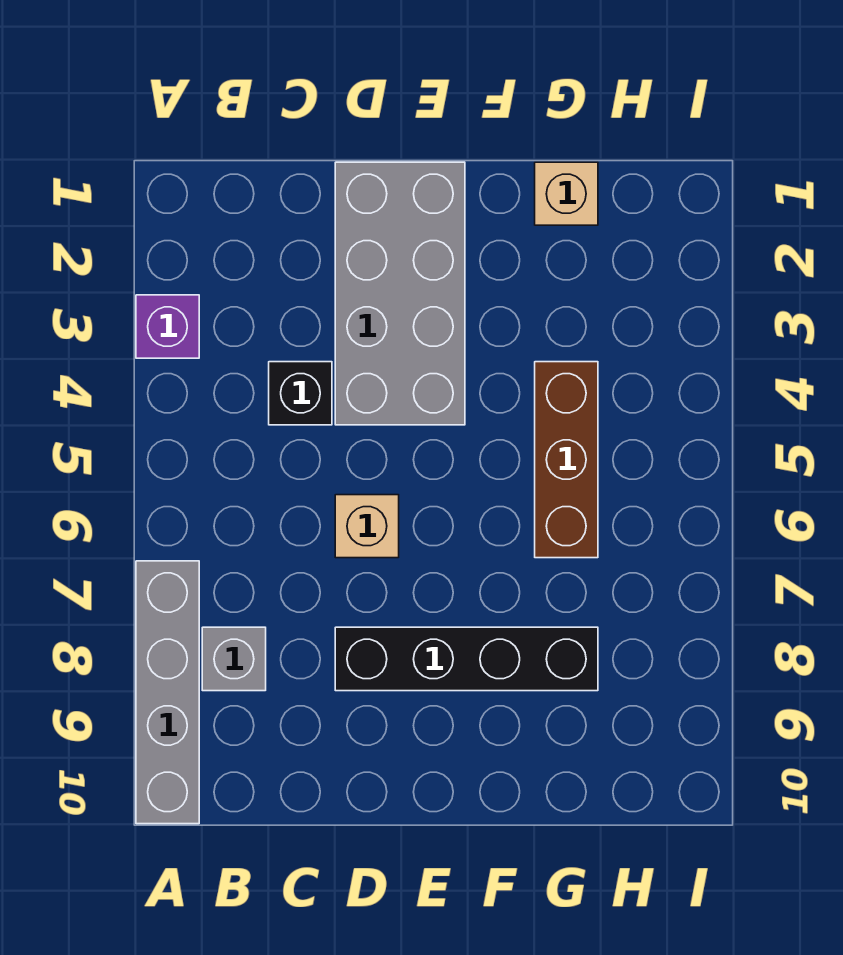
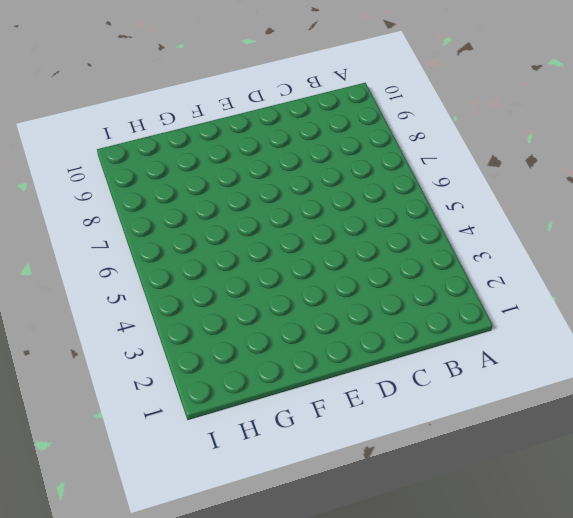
none -> purple brick A3 level 1
none -> grey brick A7:A10 level 1

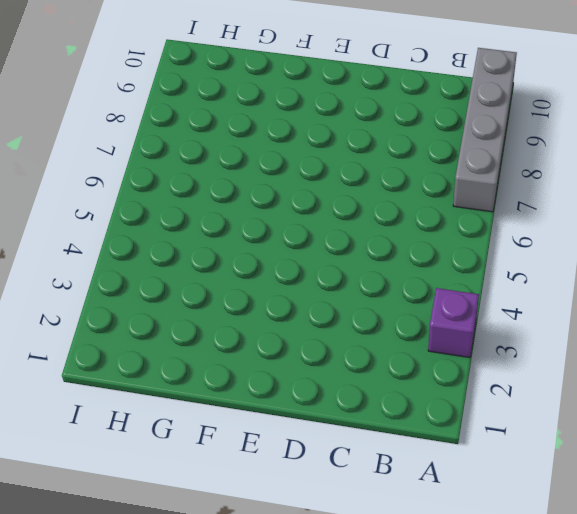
none -> grey brick B8 level 1
none -> black brick C4 level 1

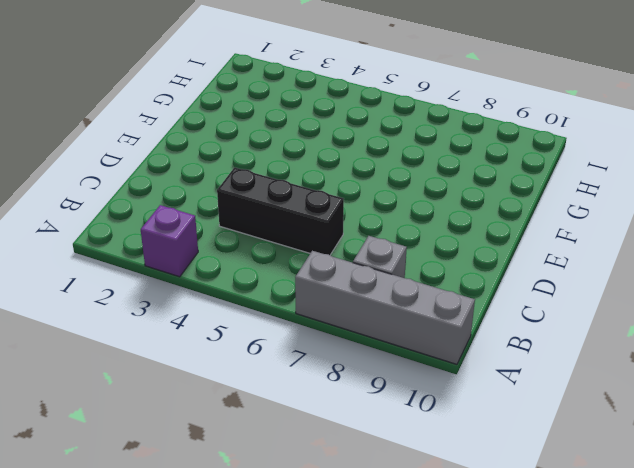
black brick C4:C6 level 1 -> black brick C4 level 1
none -> grey brick D1:E4 level 1
none -> tan brick D6 level 1

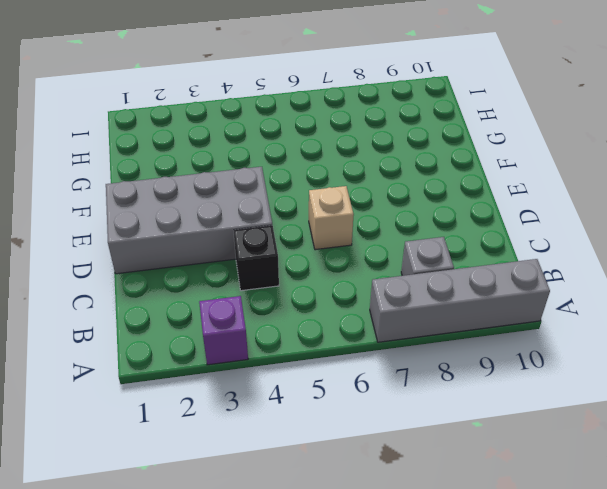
none -> black brick D8:G8 level 1
none -> tan brick G1 level 1

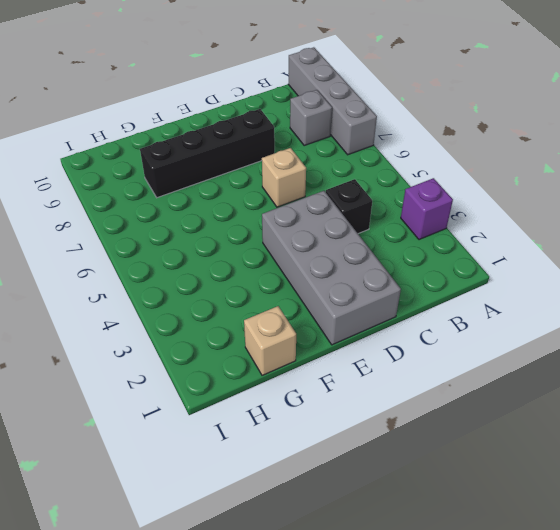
none -> brown brick G4:G6 level 1

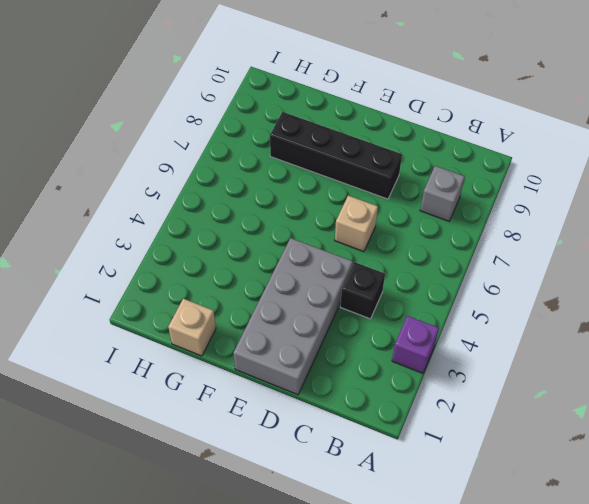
none -> grey brick A7:A10 level 1
none -> brown brick G4:G6 level 1

